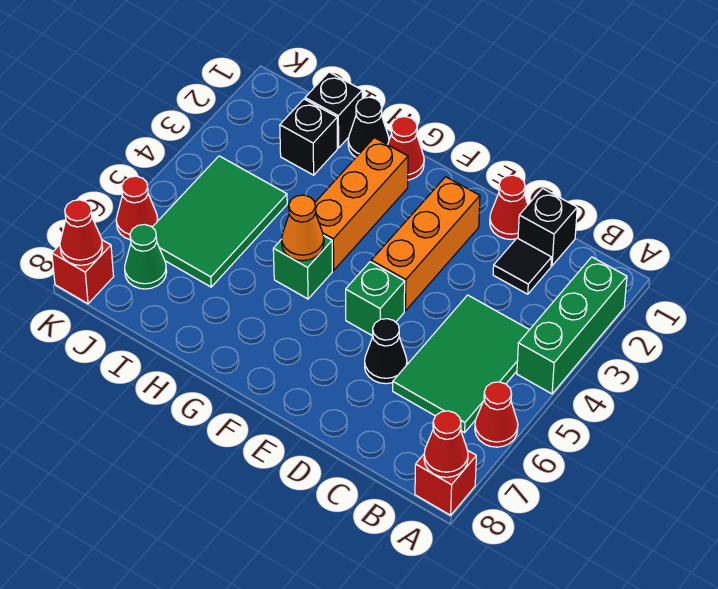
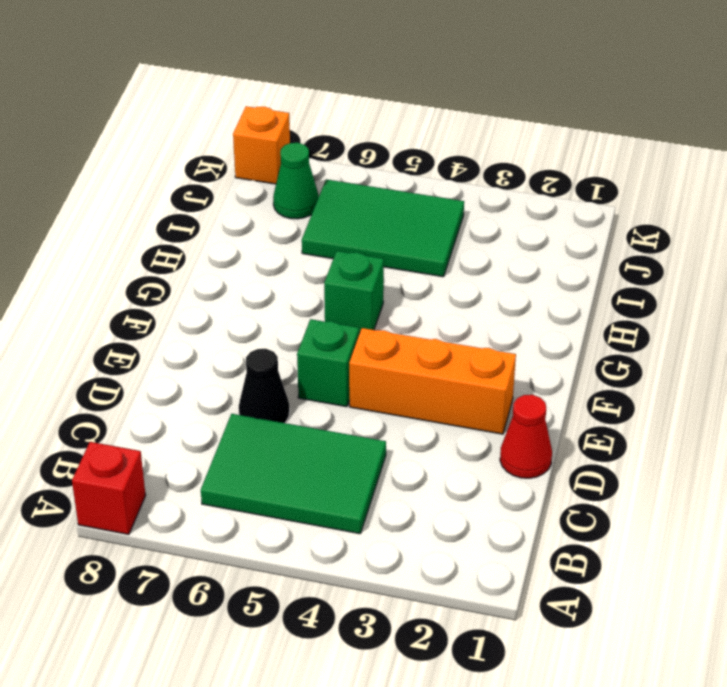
orange brick K8 level 1 -> red brick K8 level 1
none -> green brick A2:A4 level 1
none -> red cone A6 level 1
none -> black brick C1 level 1

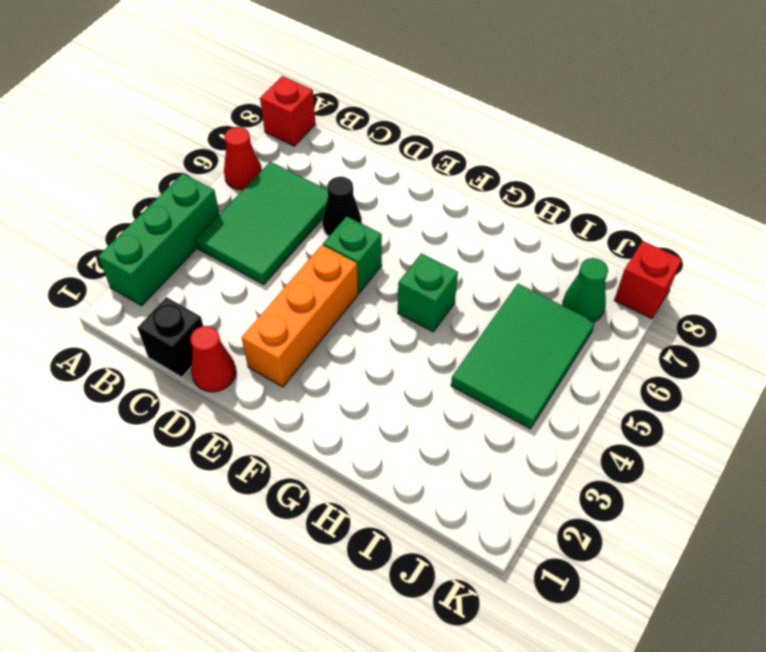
none -> black tile C2 level 1
none -> red cone G1 level 1
none -> orange brick G2:G4 level 1

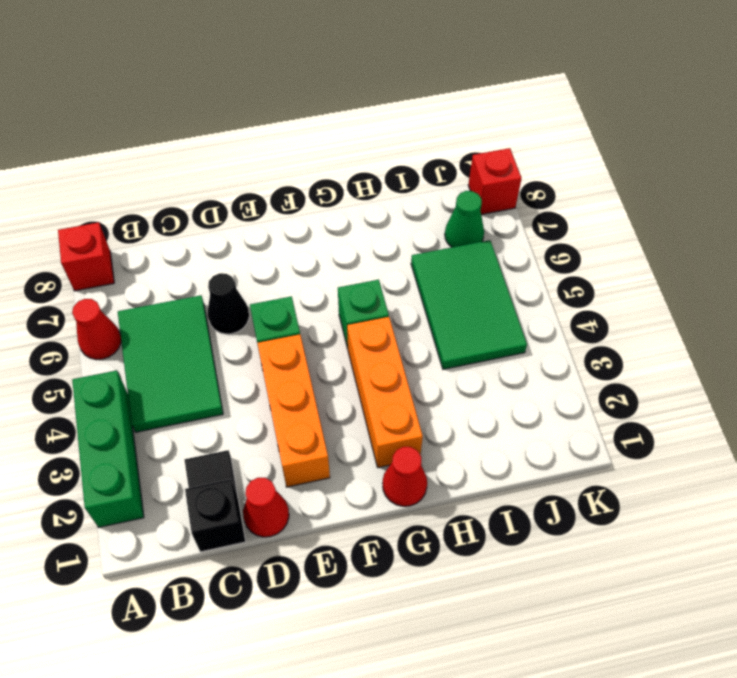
none -> black cone H1 level 1
none -> black brick I1 level 1
none -> black brick I2 level 1

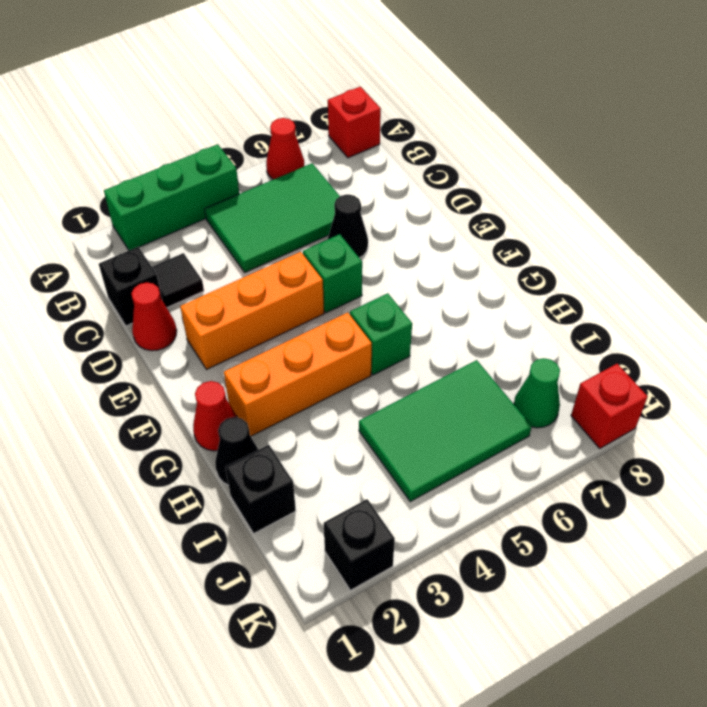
black brick K2 level 1 -> black brick I2 level 1
none -> red cone K6 level 1
none -> red cone A8 level 2
none -> orange cone G5 level 2

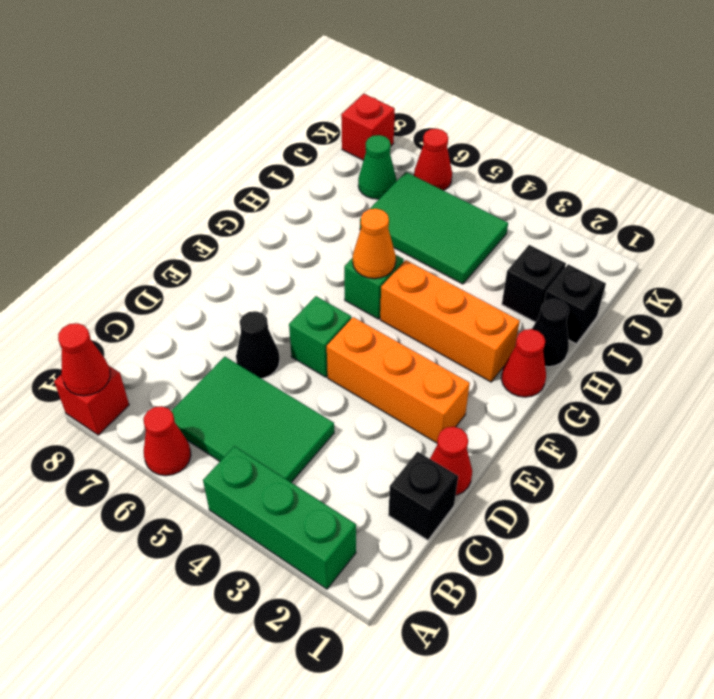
none -> black tile C2 level 1
none -> red cone K8 level 2

